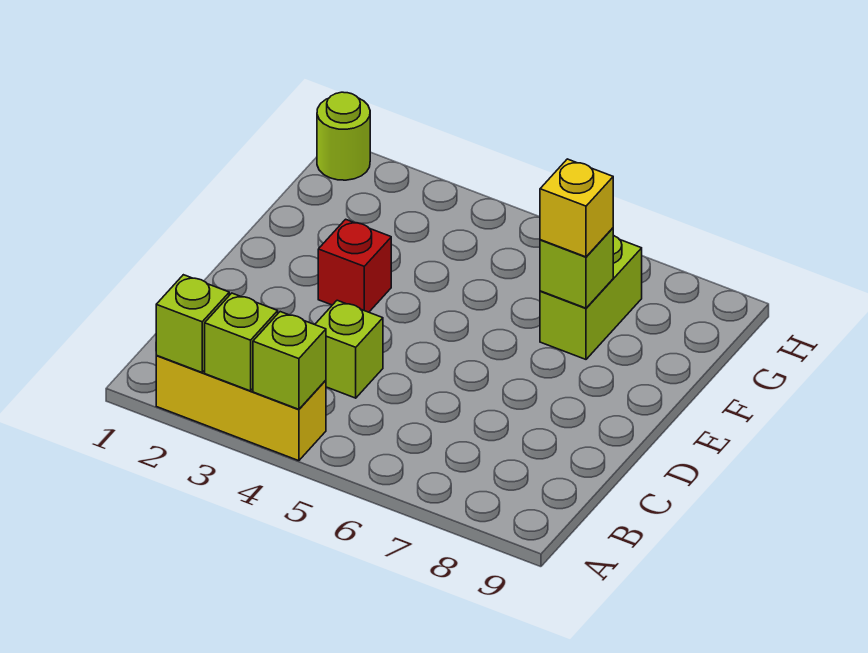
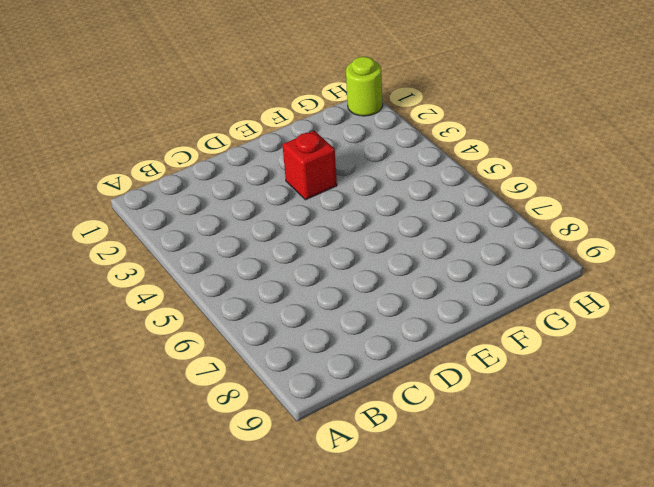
none -> yellow brick A2:A4 level 1
none -> lime brick C4 level 1

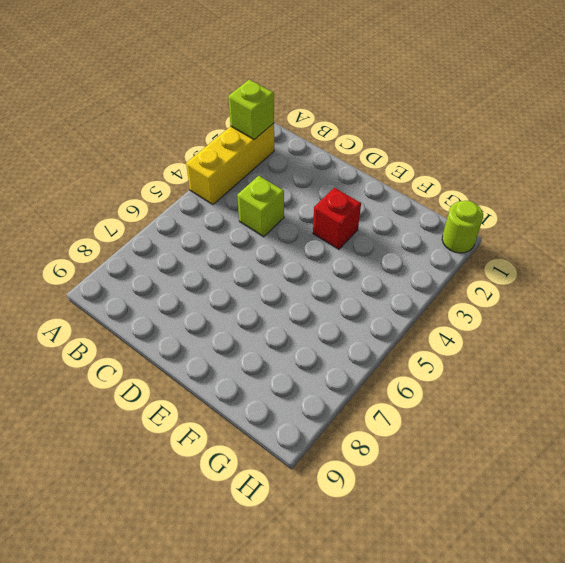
none -> lime brick F7:G7 level 1
none -> lime brick A3 level 2

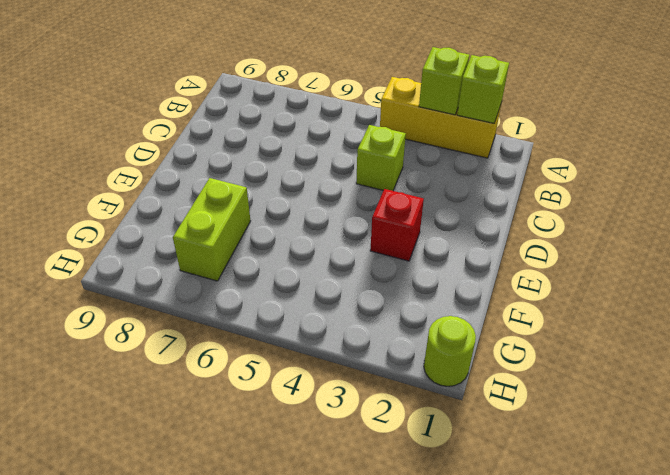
none -> lime brick A4 level 2
none -> lime brick F7 level 2

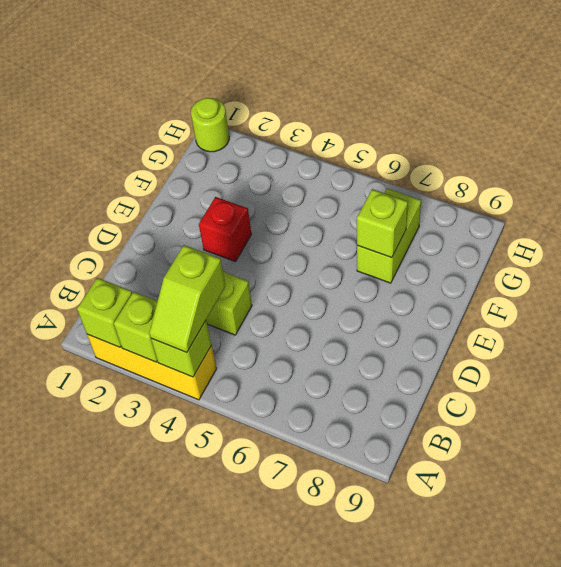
lime slope A4:B4 level 3 top B -> none
none -> yellow brick F7 level 3

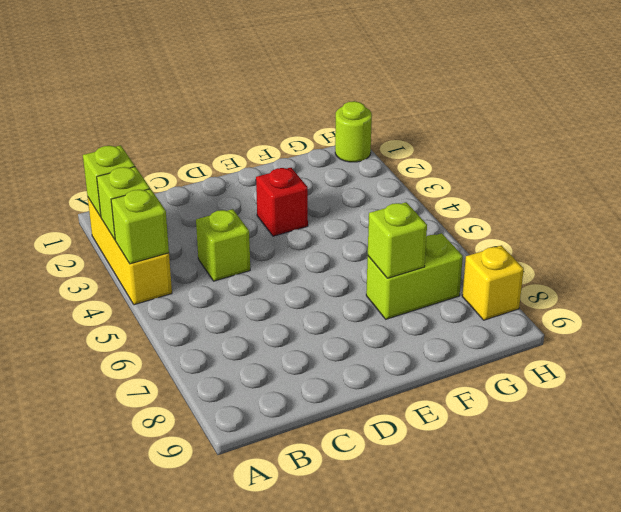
yellow brick H8 level 1 -> yellow brick F7 level 3

